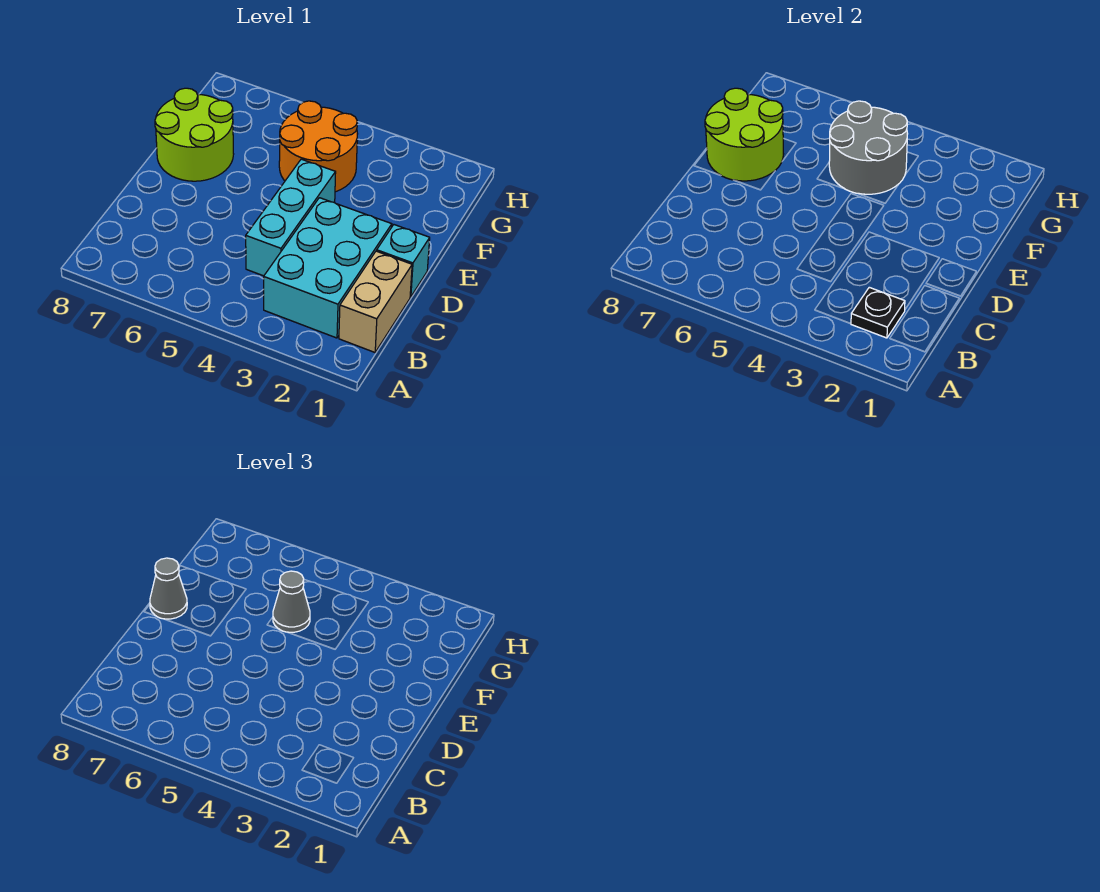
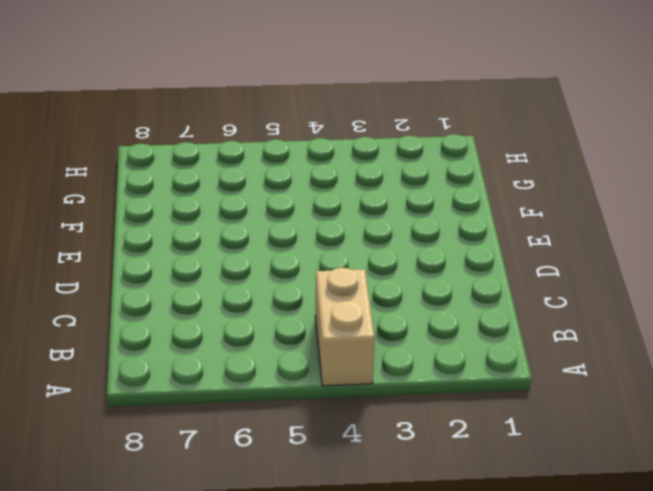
tan brick A4:B4 level 1 -> tan brick B1:C1 level 1
none -> cyan brick B2:D3 level 1
none -> cyan brick C4:E4 level 1

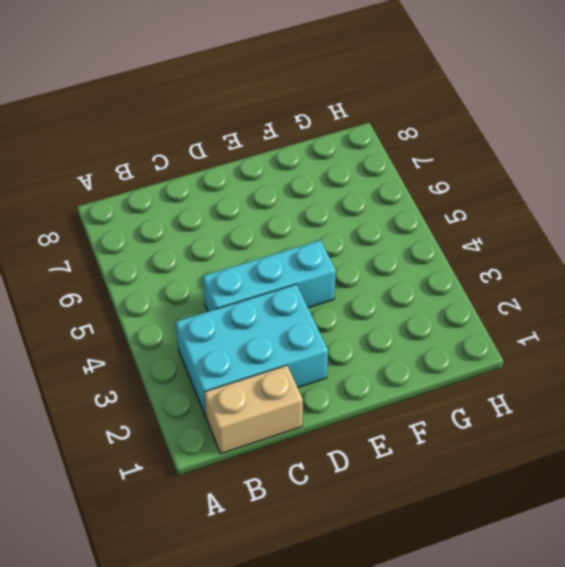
none -> cyan brick D1 level 1
none -> lime round brick E7:F8 level 1

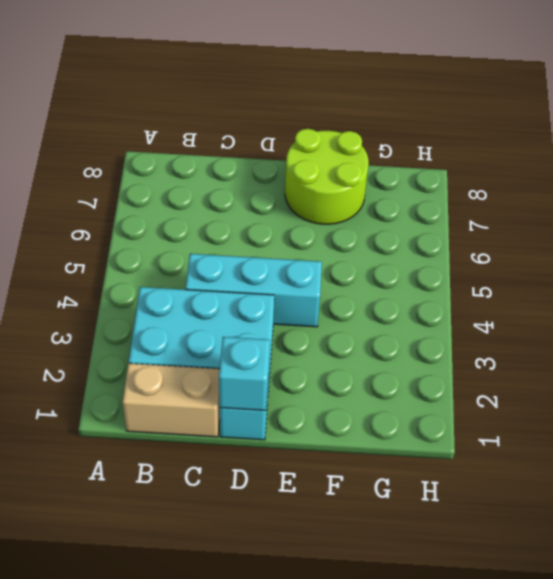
cyan brick D1 level 2 -> none
none -> orange round brick F4:G5 level 1
none -> black plate B2 level 2

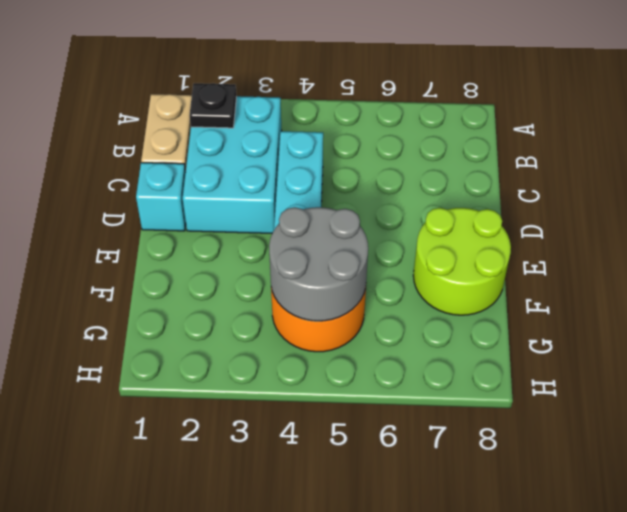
none -> lime round brick E7:F8 level 2
none -> grey cone E8 level 3

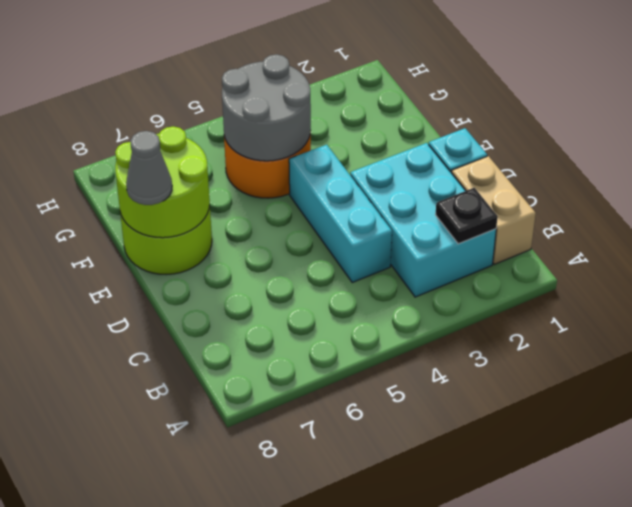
none -> grey cone F5 level 3

